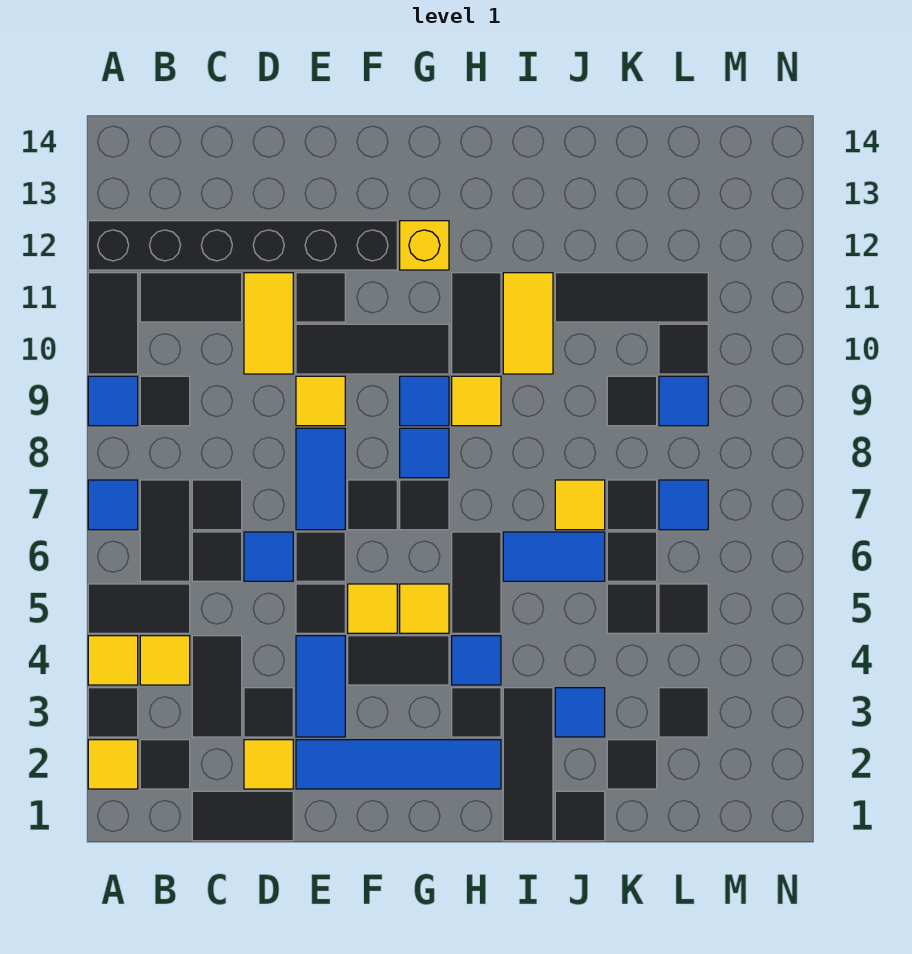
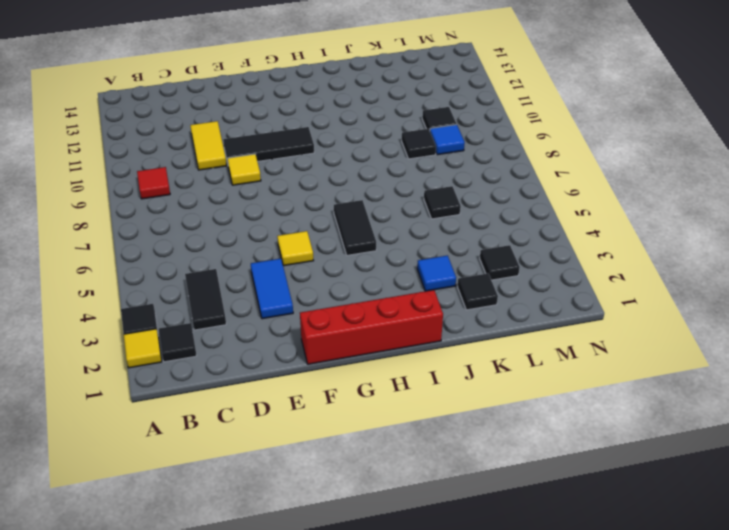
red tile B9 level 1 -> black tile B9 level 1
red brick F1:I1 level 1 -> black tile I1:I3 level 1
none -> yellow tile A4 level 1
none -> black tile A5:B5 level 1
none -> blue tile A7 level 1
none -> blue tile A9 level 1

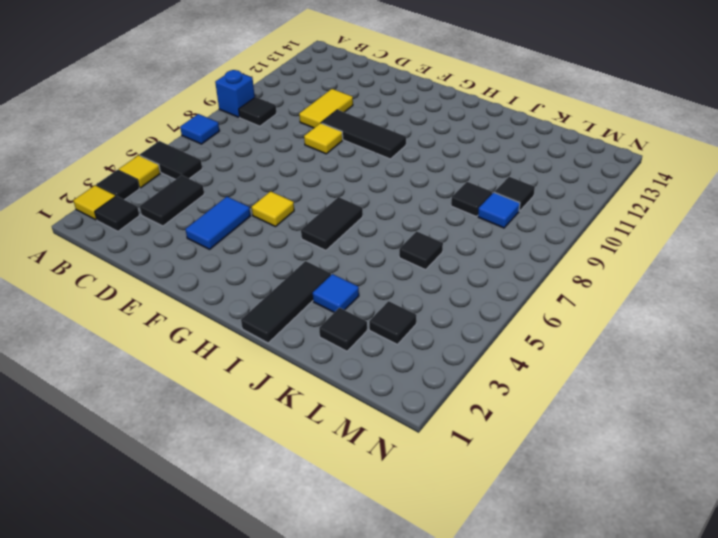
blue brick A9 level 1 -> blue tile A9 level 1
none -> black tile A10:A11 level 1
none -> black brick A12:F12 level 1
none -> yellow tile B4 level 1
none -> black tile B6:B7 level 1

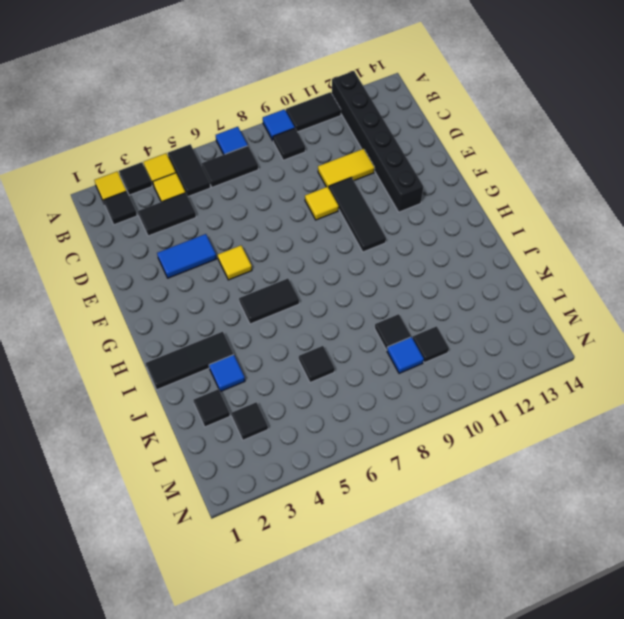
none -> black tile B11:C11 level 1
none -> black tile C1:D1 level 1
none -> black tile C6 level 1
none -> black tile C7 level 1

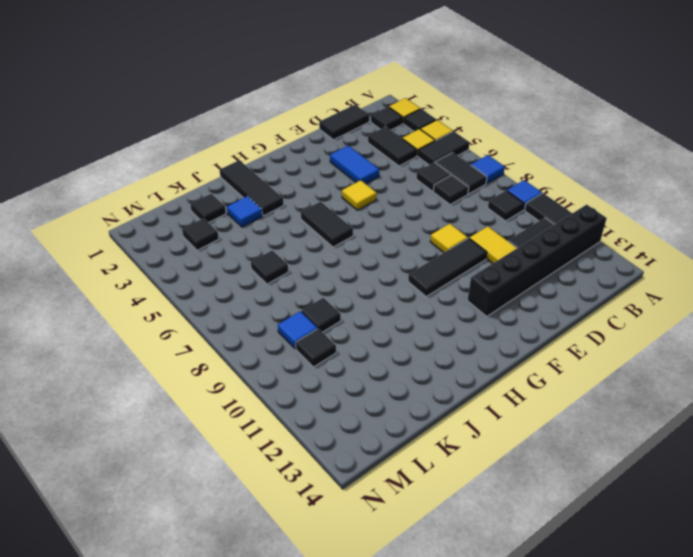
none -> yellow tile D2 level 1
none -> black tile D3 level 1
none -> blue tile D6 level 1
none -> blue tile E2:H2 level 1

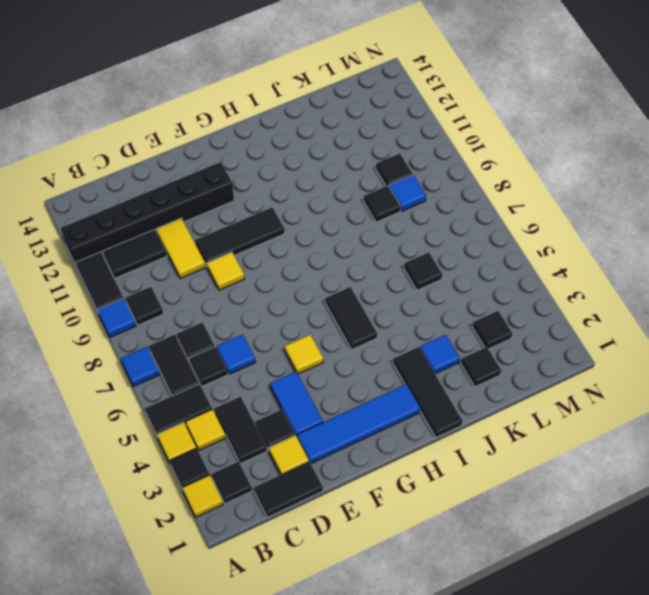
none -> black tile E5 level 1
none -> black tile E6 level 1
none -> blue tile E7:E8 level 1
none -> black tile E11 level 1

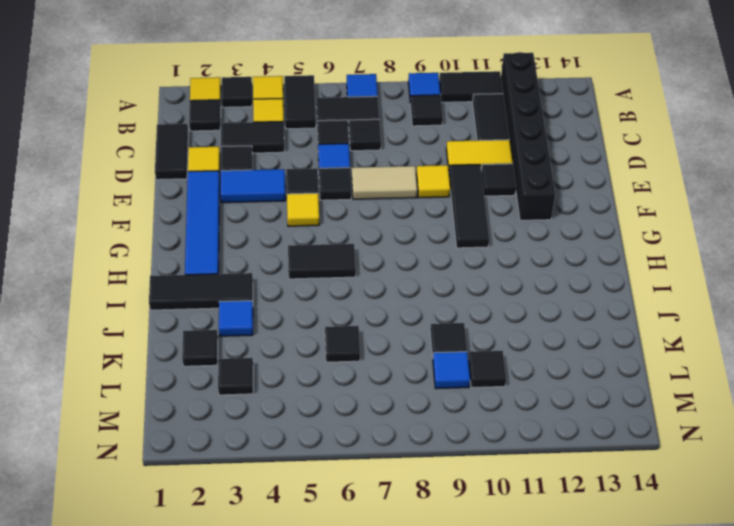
tan tile E7:E8 level 1 -> blue tile E7:E8 level 1
none -> black tile F4:G4 level 1
none -> black tile F7 level 1
none -> yellow tile G5 level 1
none -> black tile G7 level 1

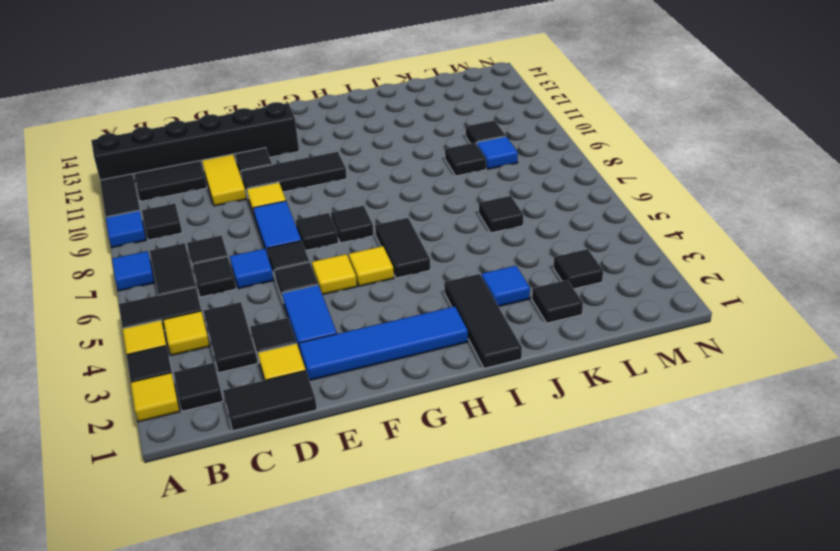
none -> black tile F4:G4 level 1
none -> blue tile G8 level 1
none -> blue tile G9 level 1
none -> yellow brick G12 level 1

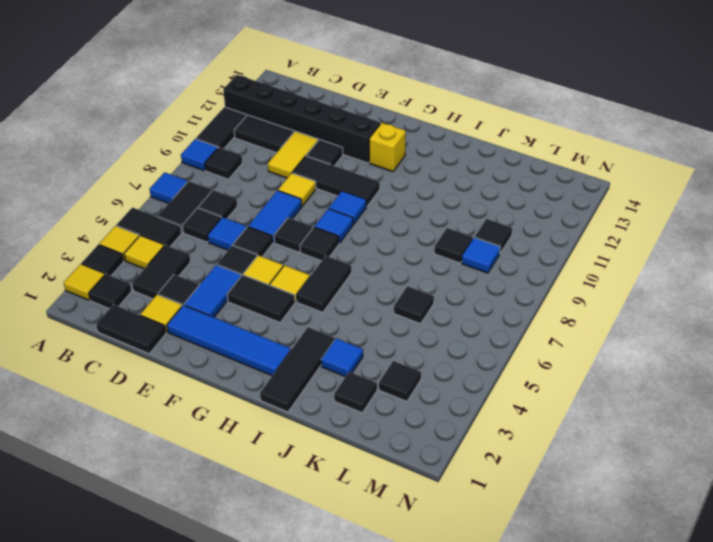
none -> black tile H3 level 1
none -> blue tile H4 level 1
none -> yellow tile H9 level 1
none -> black tile H10:H11 level 1

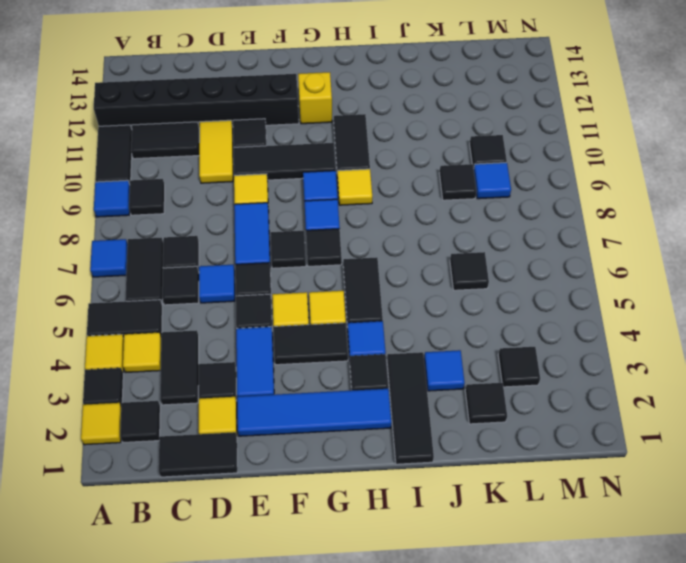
none -> blue tile I6:J6 level 1
none -> yellow tile I10:I11 level 1
none -> black tile J1 level 1
none -> yellow tile J7 level 1

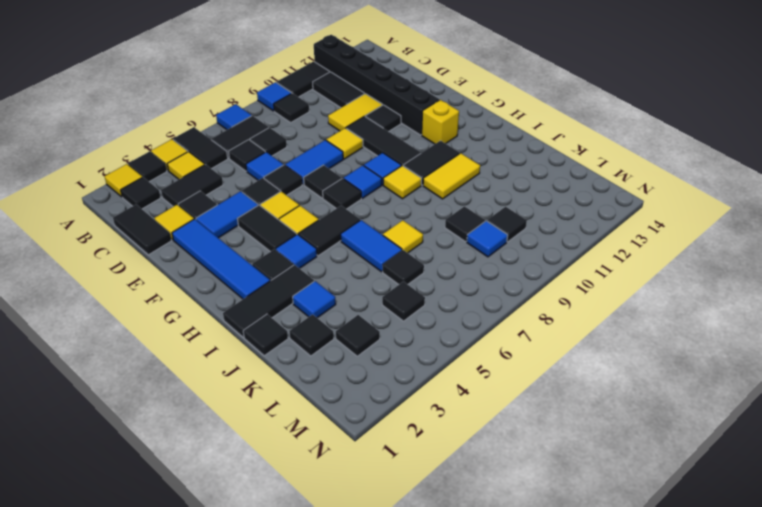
none -> black tile J11:L11 level 1
none -> black tile K5 level 1
none -> black tile K7 level 1
none -> blue tile L7 level 1

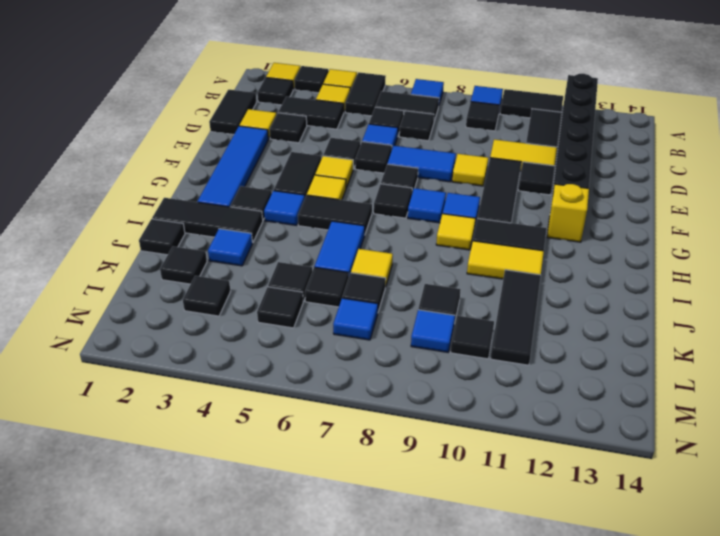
none -> blue tile E3:E4 level 1

